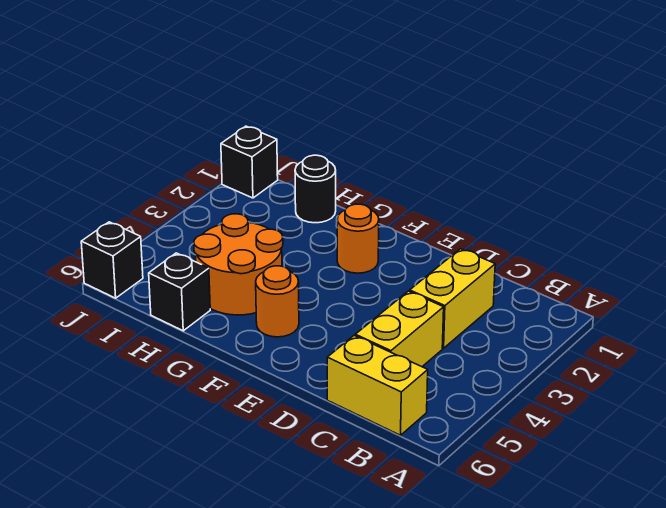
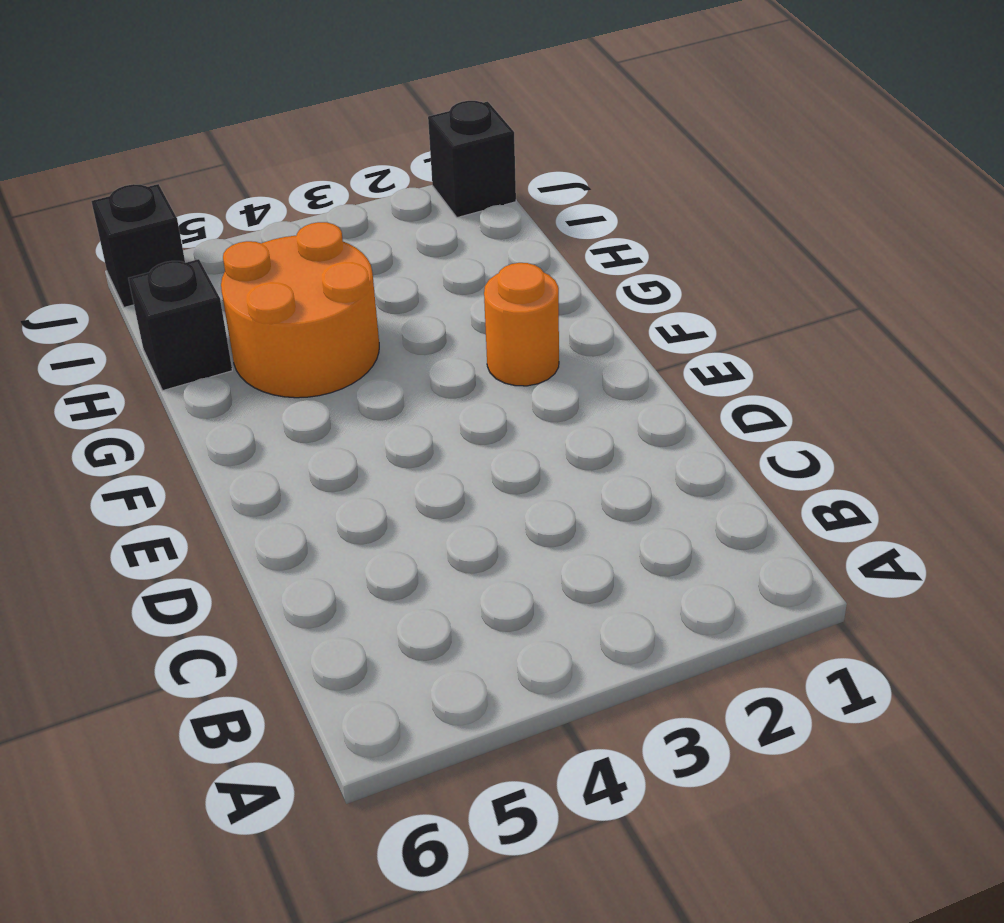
none -> yellow brick B6:C6 level 1
none -> yellow brick C2:C3 level 1

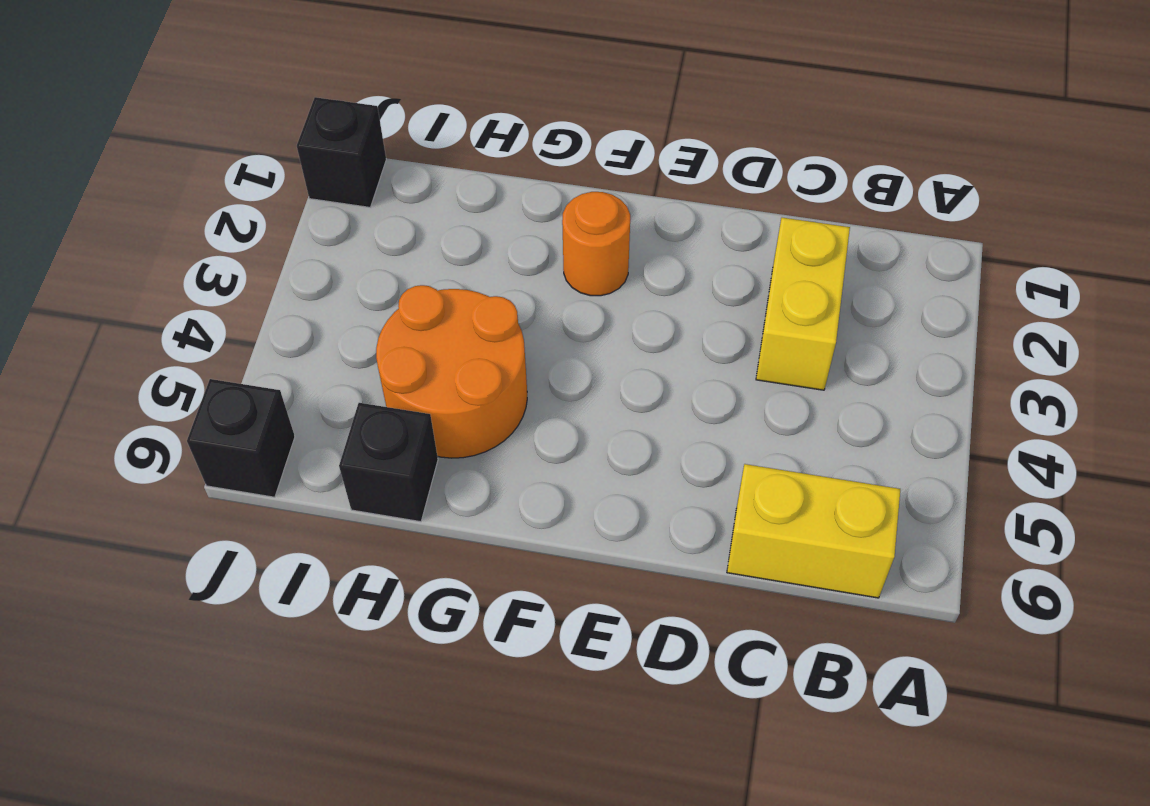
none -> yellow brick C4:C5 level 1
none -> orange round brick F5 level 1

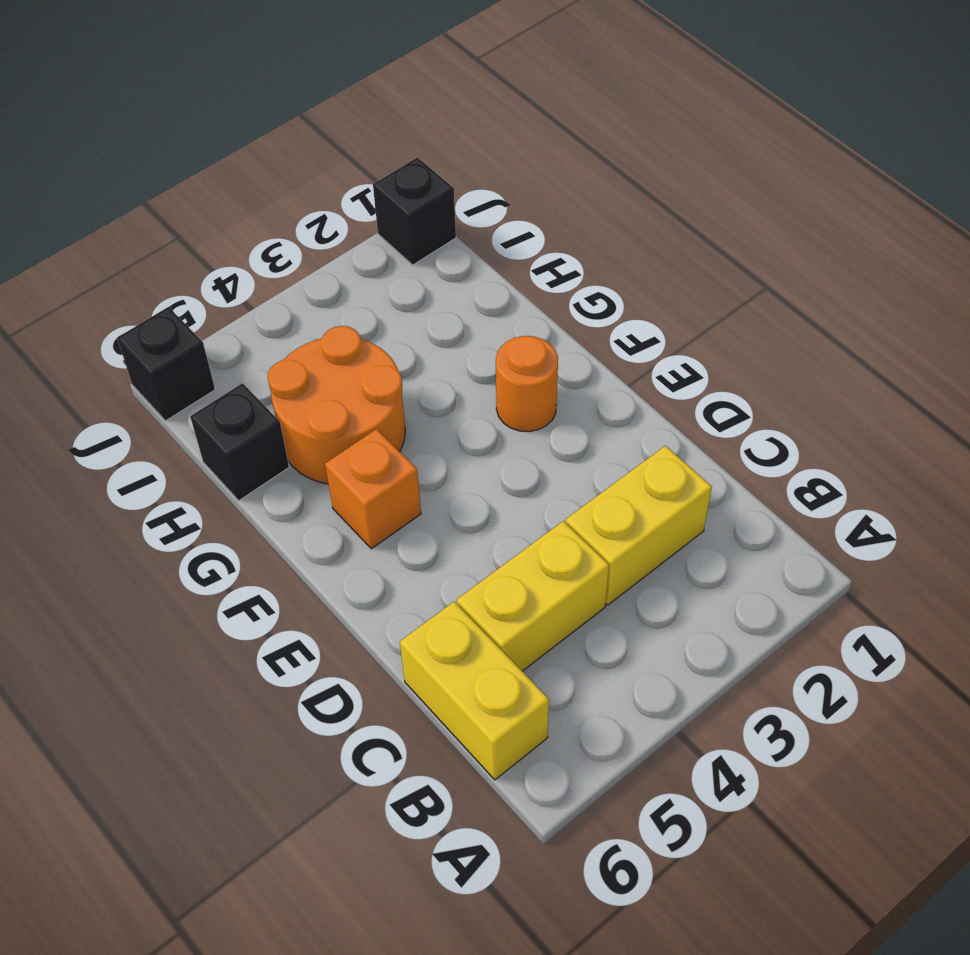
orange brick F5 level 1 -> orange round brick F5 level 1
none -> black round brick H1 level 1

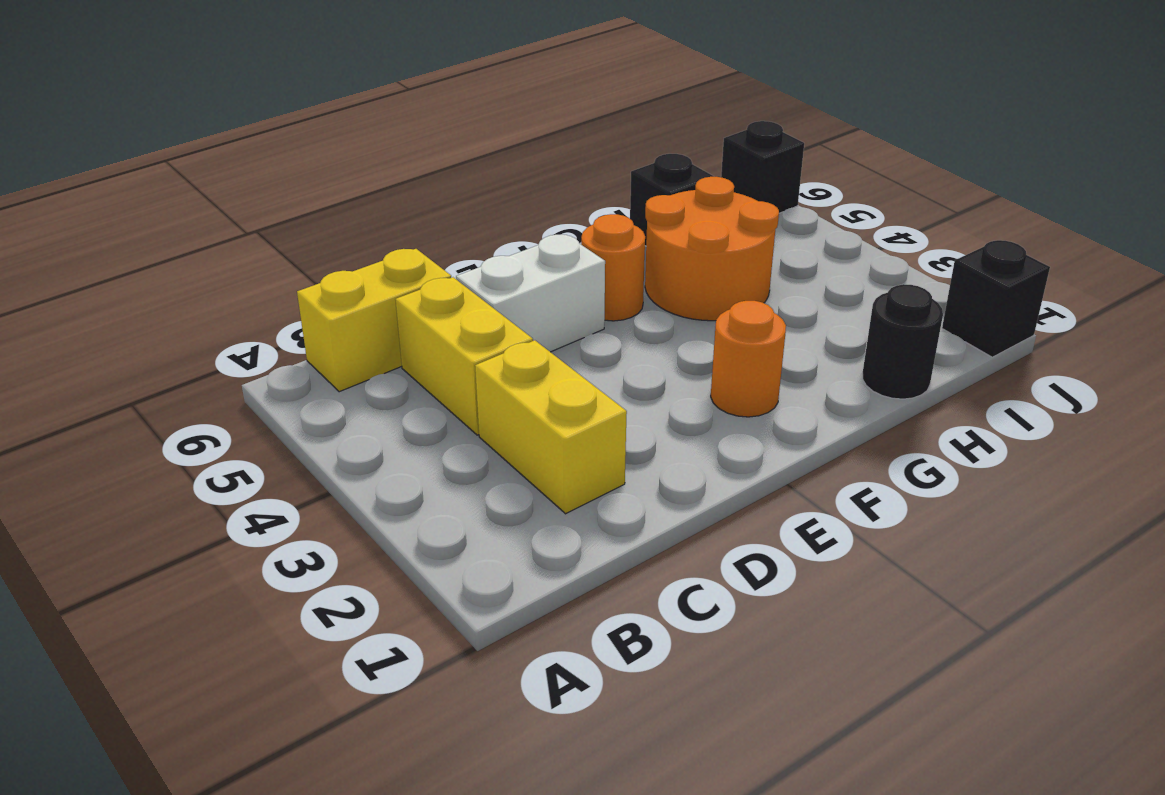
white brick D5:E5 level 1 -> none

